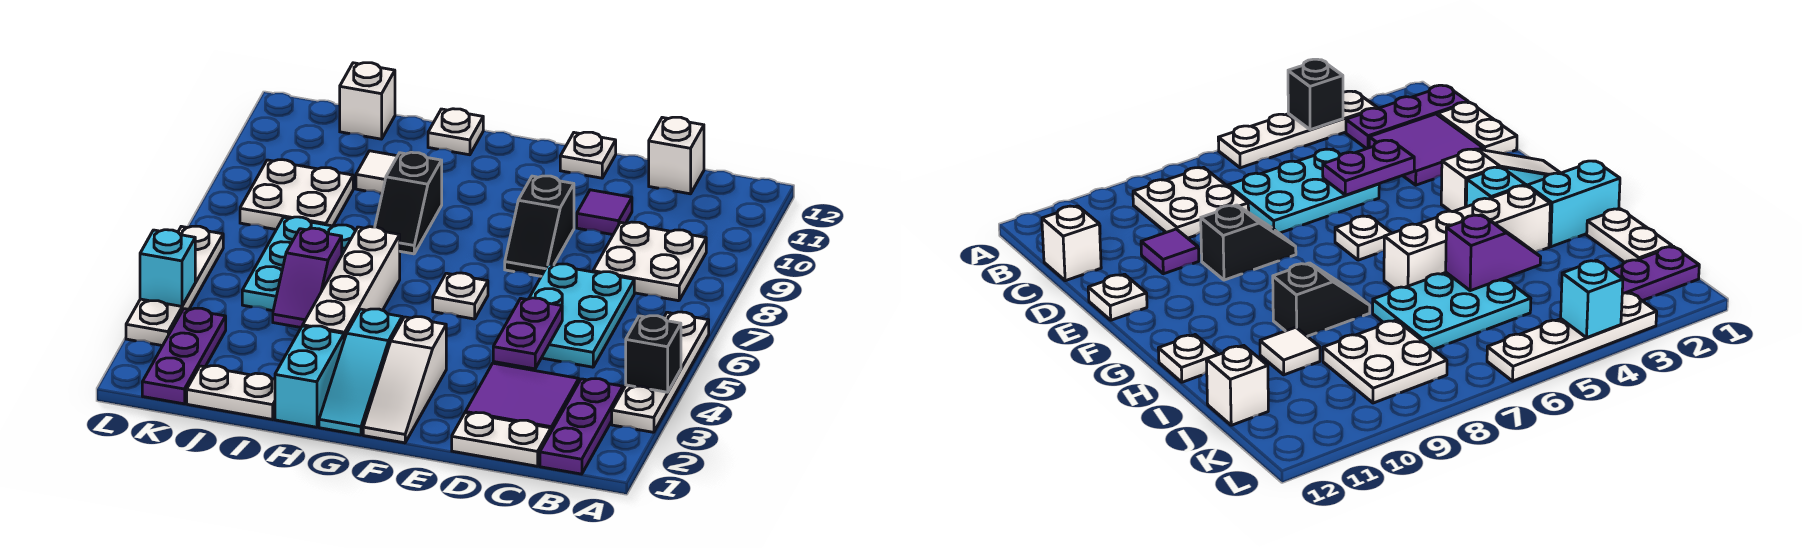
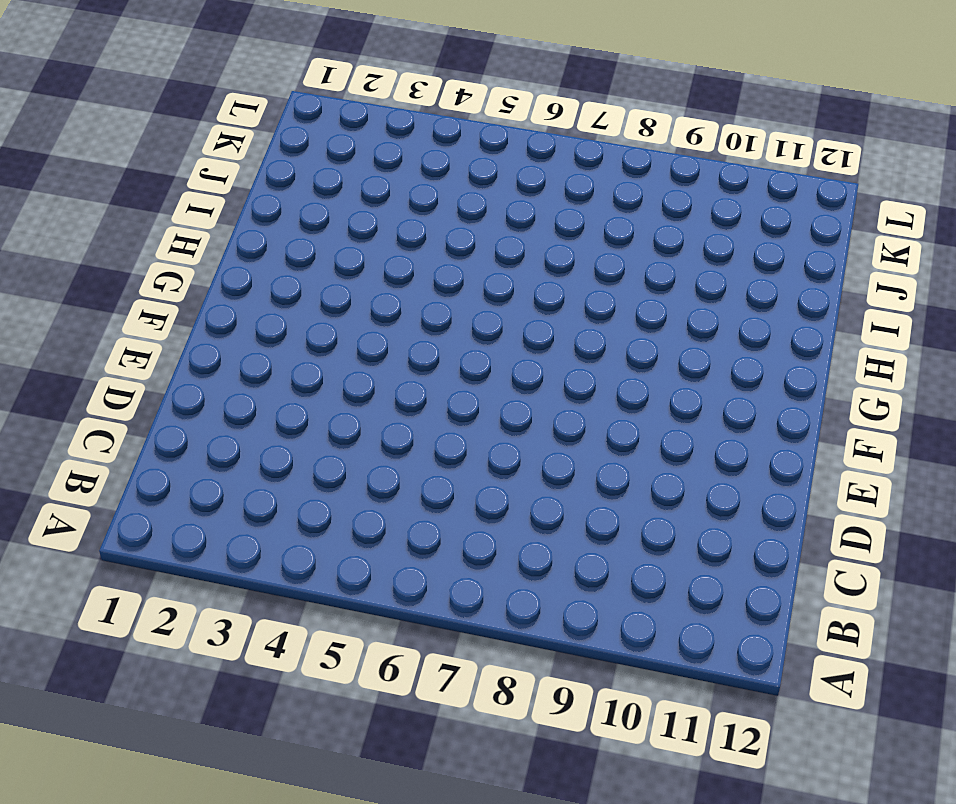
none -> white plate A3:A6 level 1
none -> purple plate B1:B3 level 1
none -> white plate B8:C9 level 1

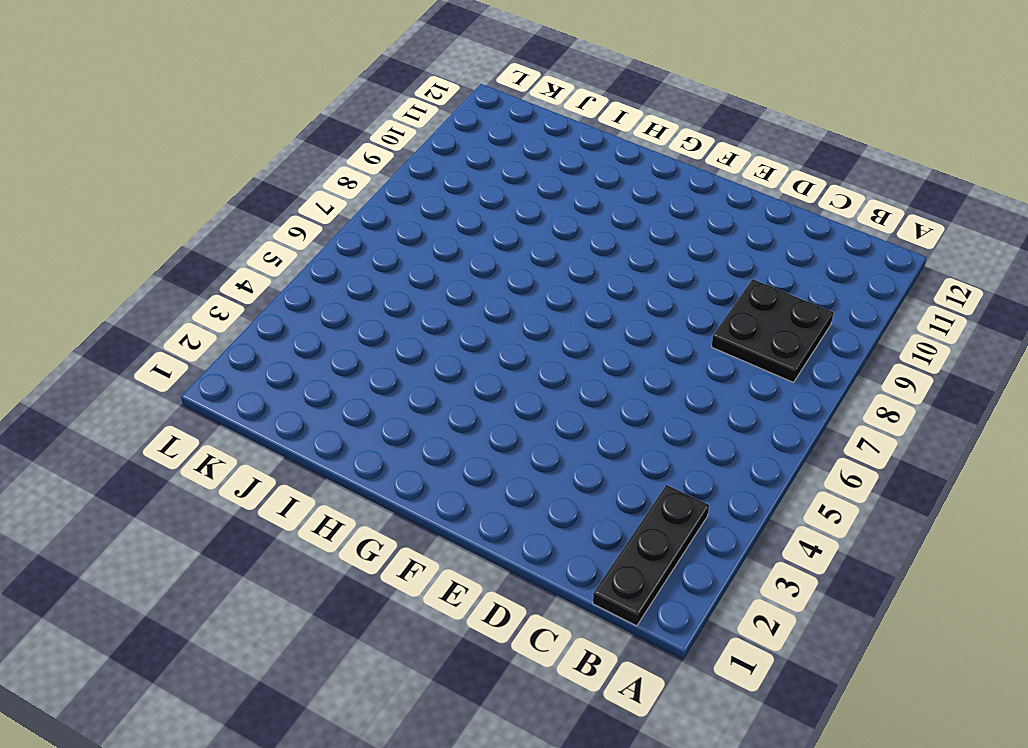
black plate B1:B3 level 1 -> purple plate B1:B3 level 1
black plate B8:C9 level 1 -> white plate B8:C9 level 1
none -> white plate A3:A6 level 1
none -> white plate C1:D1 level 1
none -> purple tile C2:D3 level 1

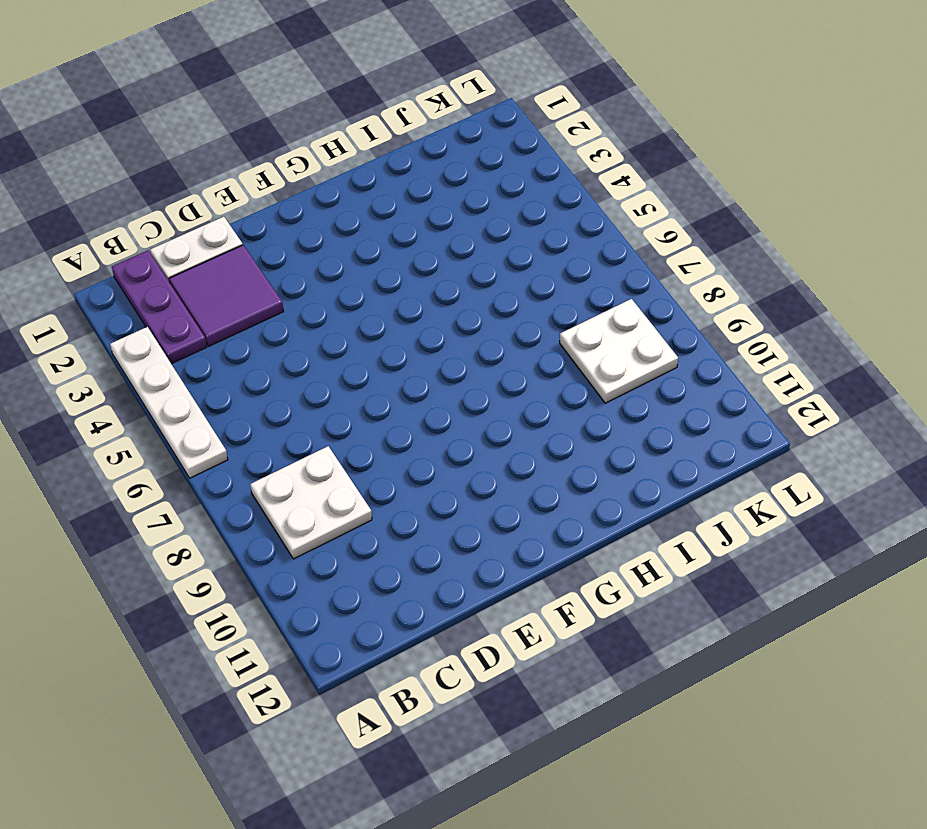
none -> cyan plate C5:D7 level 1
none -> white brick C12 level 1
none -> purple tile D10 level 1

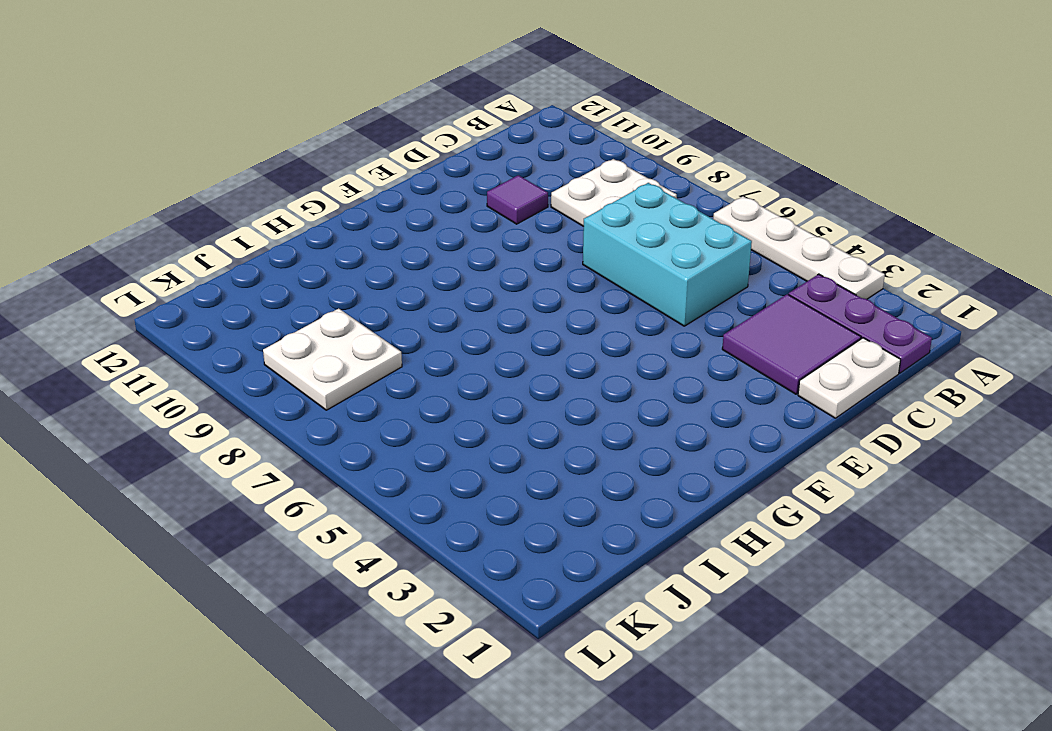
cyan brick C5:D7 level 1 -> cyan plate C5:D7 level 1
none -> white brick C12 level 1
none -> black slope E8:E9 level 1 top 9
none -> white plate E12 level 1

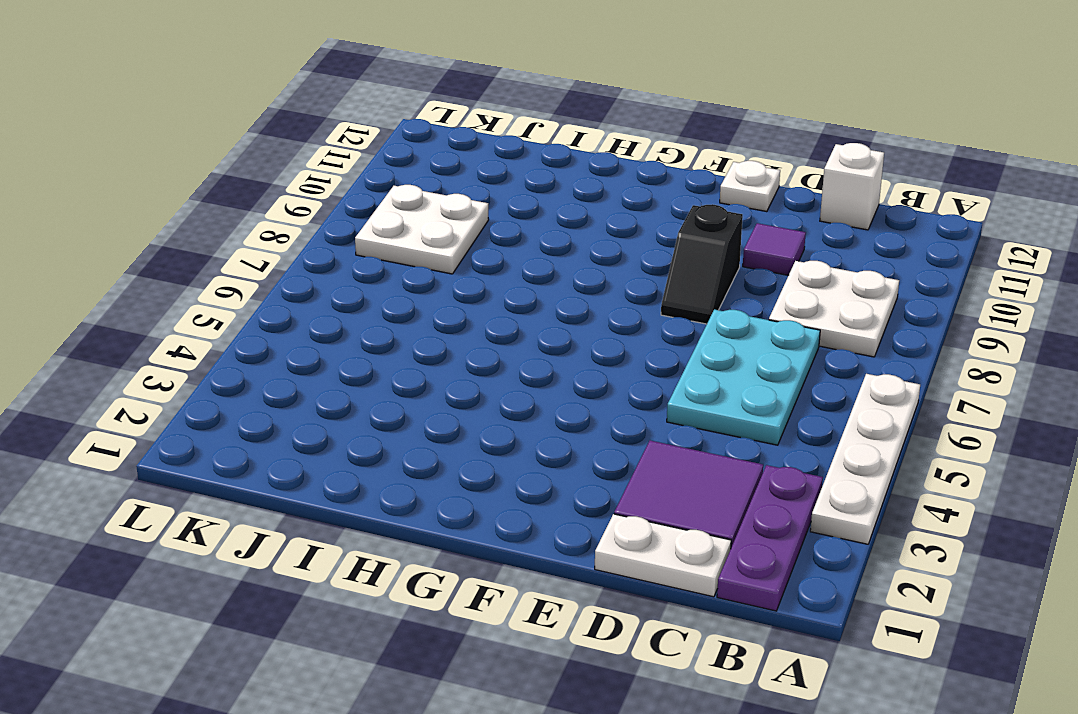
none -> white slope F1:F3 level 1 top 3
none -> white plate F6 level 1
none -> cyan slope G1:G3 level 1 top 3

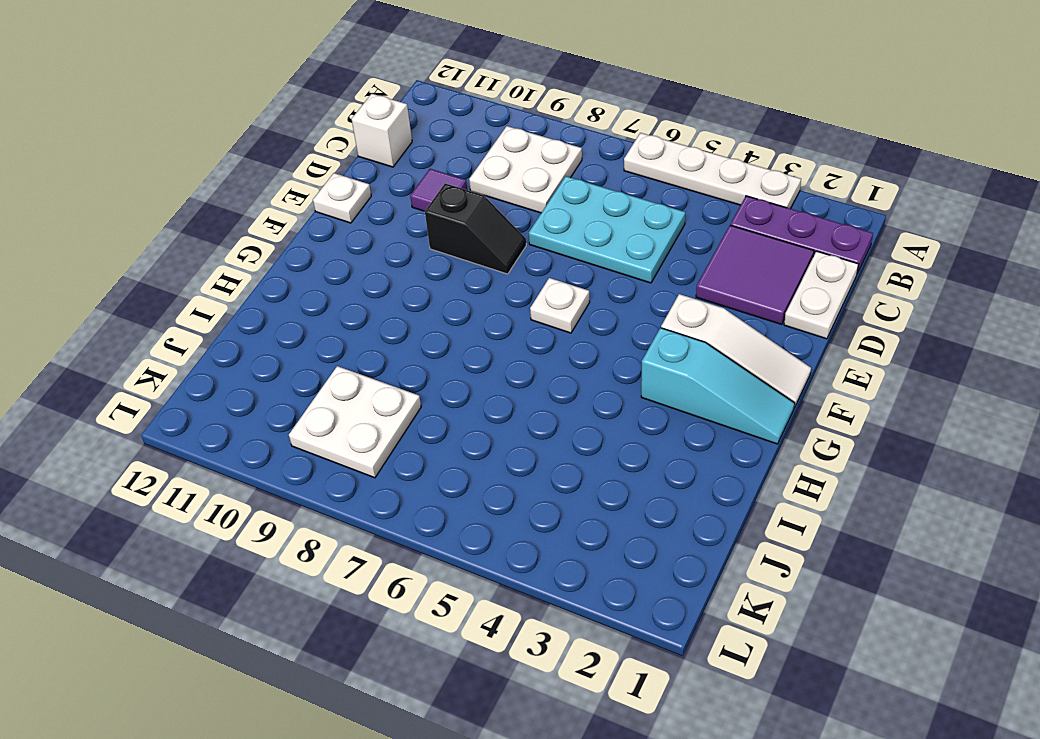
none -> cyan brick H1:H2 level 1
none -> white brick H3:H6 level 1
none -> black slope H8:H9 level 1 top 9

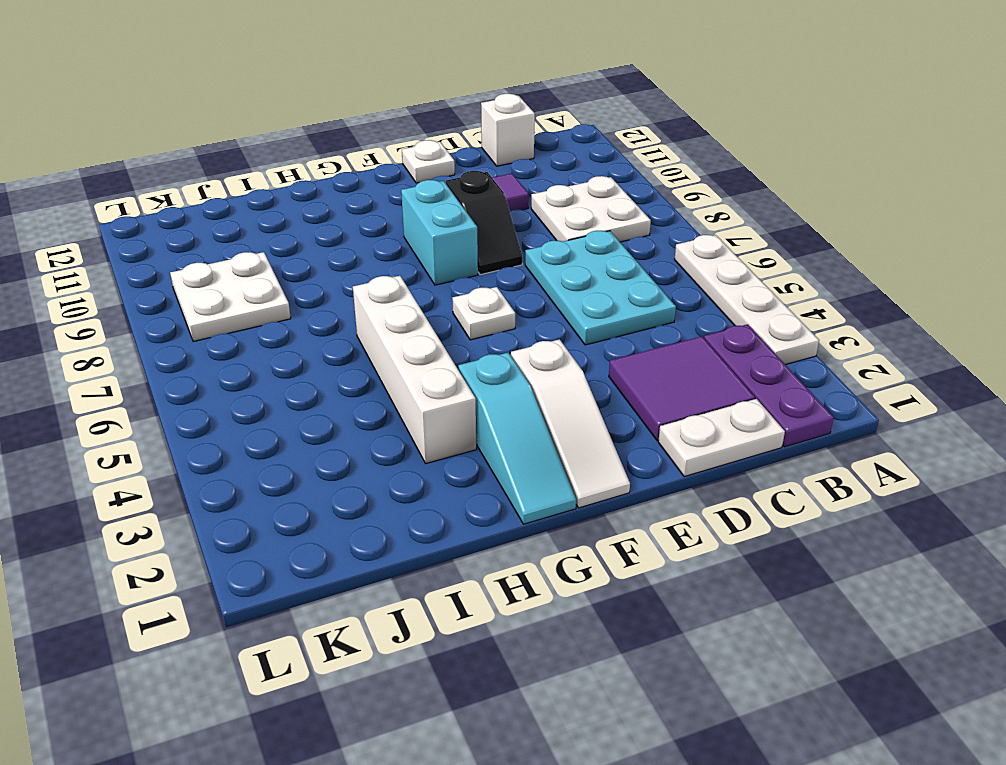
cyan brick F8:F9 level 1 -> cyan brick H1:H2 level 1
none -> black slope H8:H9 level 1 top 9
none -> white plate H12 level 1
none -> white plate I1:J1 level 1

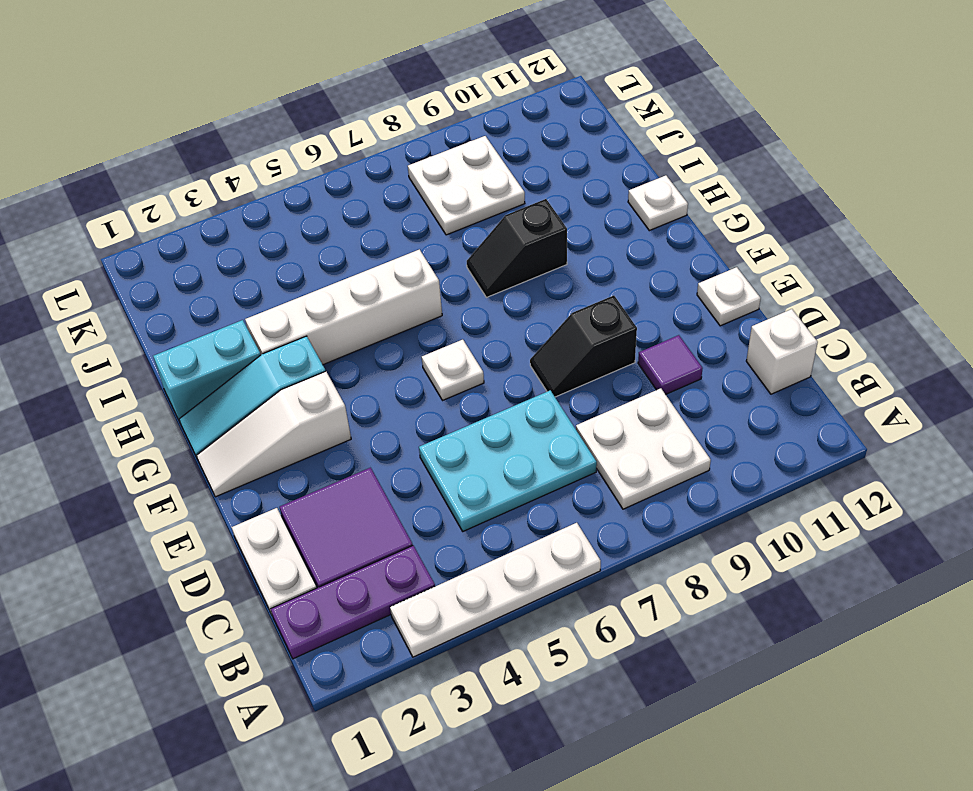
none -> white plate I1:J1 level 1
none -> cyan plate I5:J7 level 1
none -> white tile I10 level 1

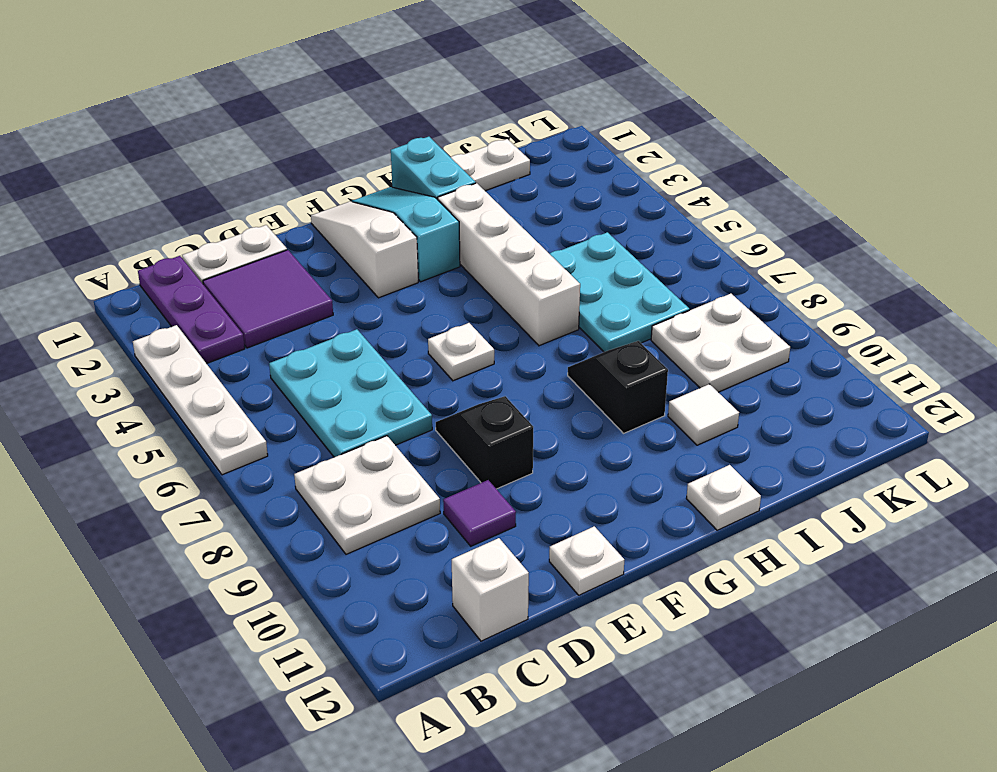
none -> white brick J12 level 1
none -> purple plate K1:K3 level 1
none -> white plate L3:L6 level 1

